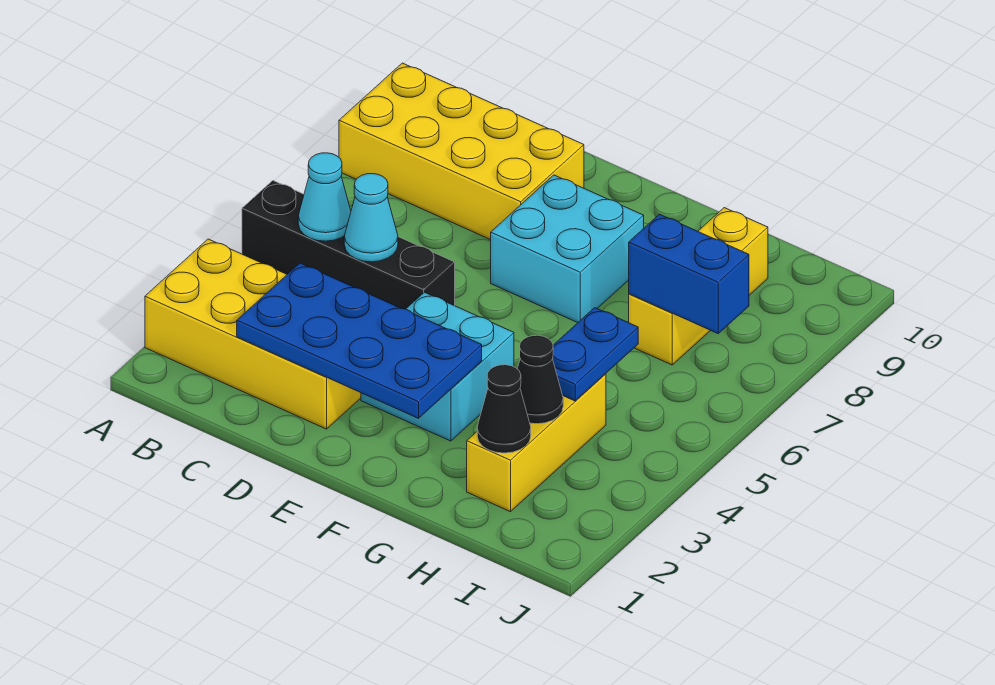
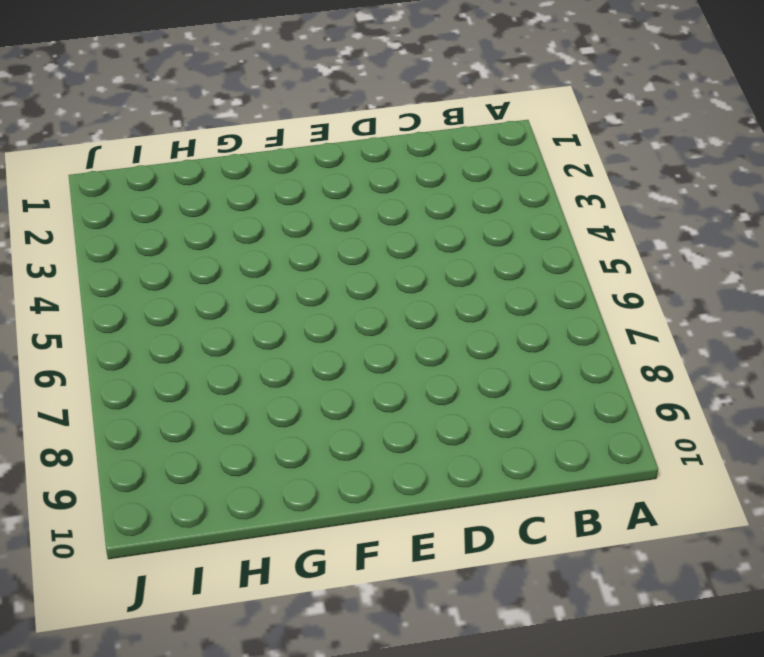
none -> yellow brick A2:D3 level 1
none -> black brick A5:D5 level 1
none -> yellow brick A8:D9 level 1

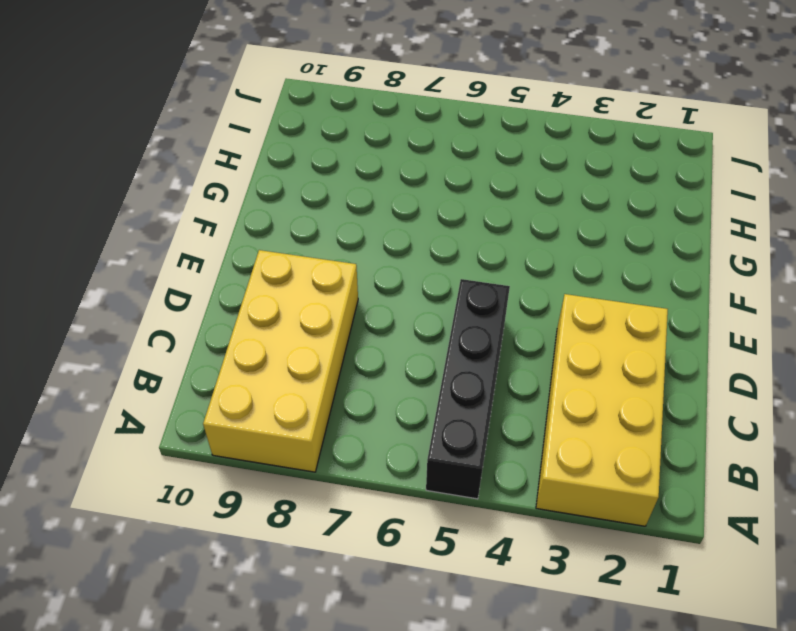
none -> cyan brick E3:F4 level 1
none -> cyan brick E7:F8 level 1
none -> yellow brick H2:H4 level 1

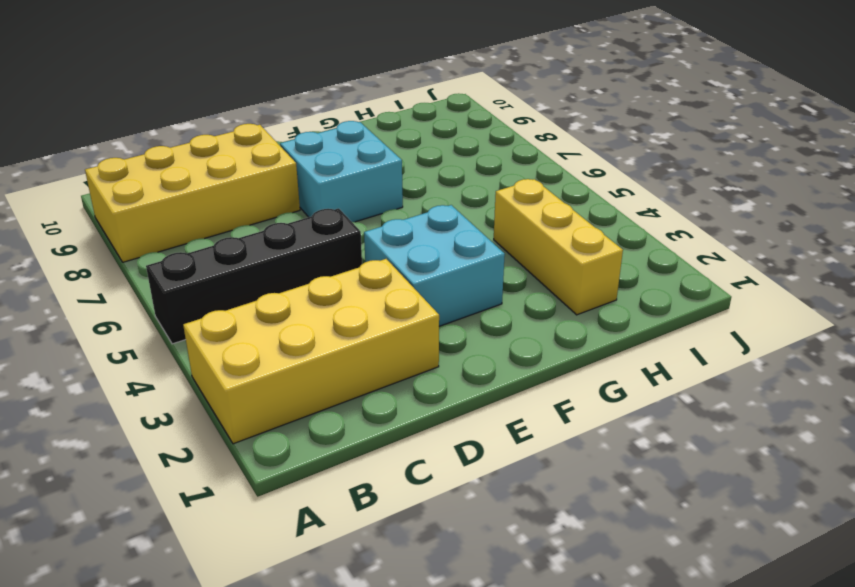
none -> yellow brick H7:H9 level 1
none -> cyan cone B5 level 2
none -> blue plate C2:F3 level 2

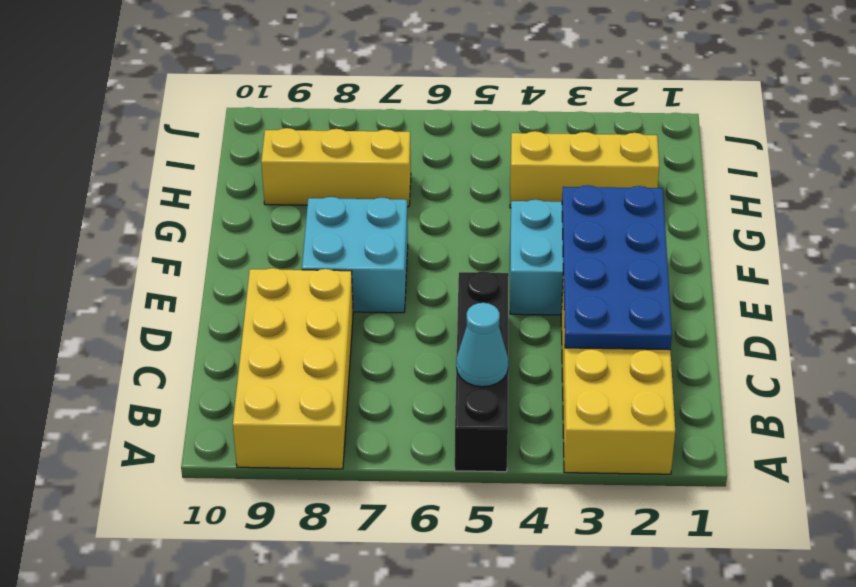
none -> cyan cone C5 level 2
none -> black cone H2 level 2
none -> black cone H3 level 2

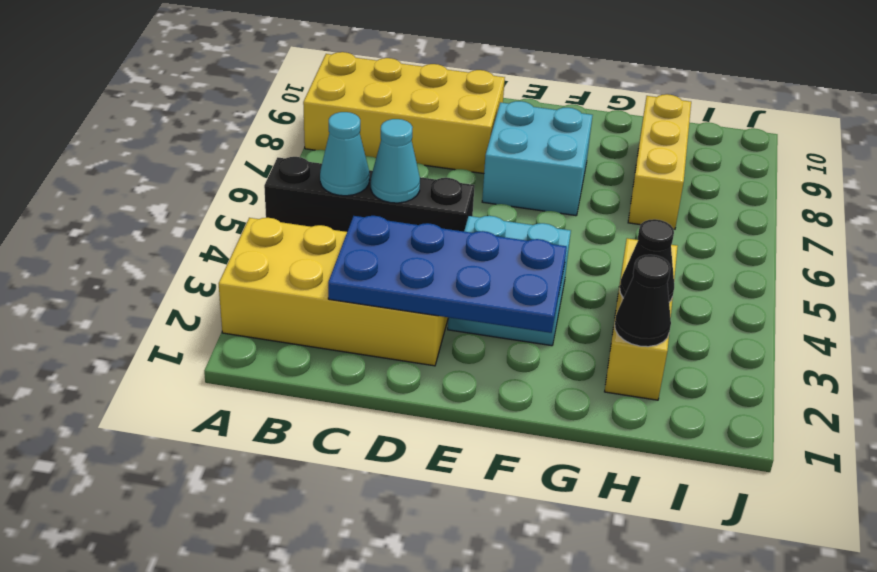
none -> blue plate H4:H5 level 2
none -> blue brick H7:I7 level 2

